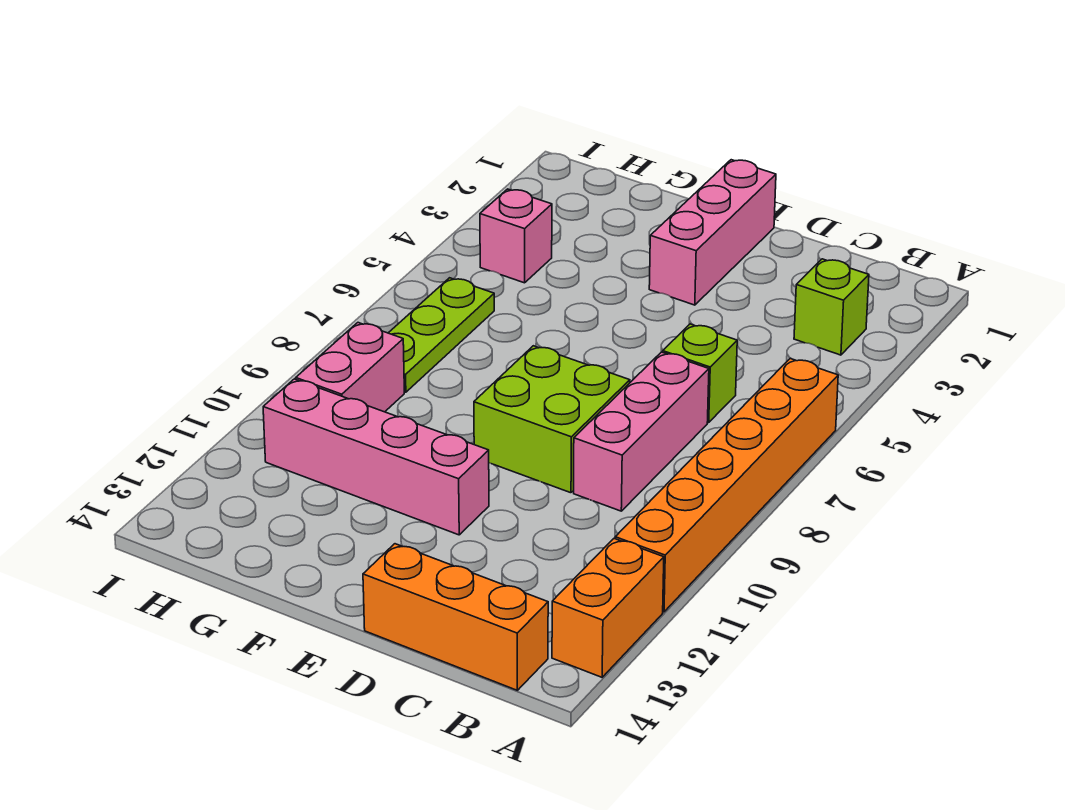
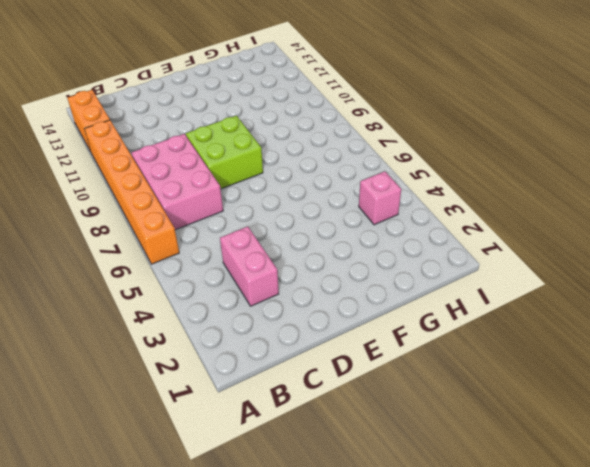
pink brick B7:C9 level 1 -> pink brick C7:C9 level 1
pink brick C3:C4 level 1 -> pink brick H9:H10 level 1
none -> lime brick B3 level 1
none -> orange brick B14:D14 level 1
none -> lime brick C6 level 1

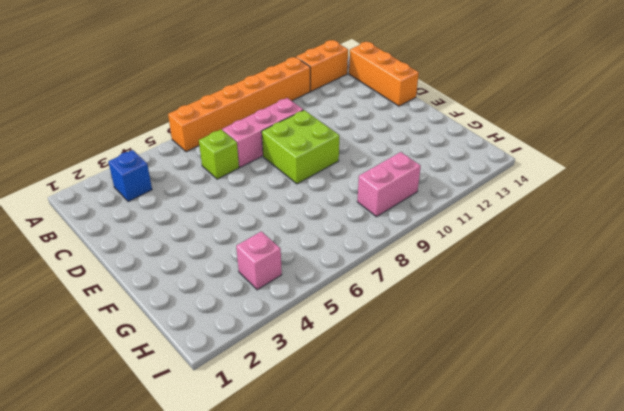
blue brick B3 level 1 -> lime brick B3 level 1
none -> pink brick E1:E3 level 1
none -> pink brick E11:H11 level 1
none -> lime plate H6:H8 level 1

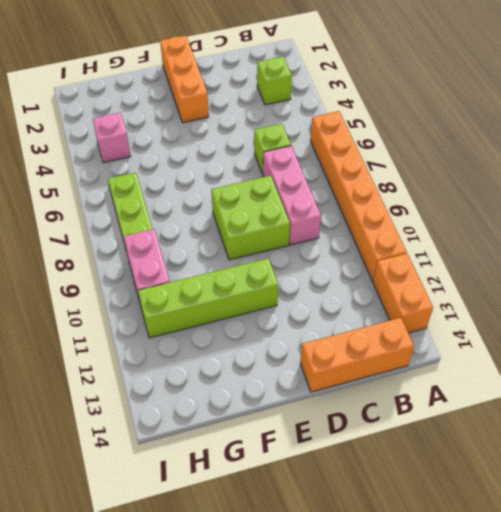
orange brick E1:E3 level 1 -> pink brick E1:E3 level 1
lime brick E11:H11 level 1 -> pink brick E11:H11 level 1

